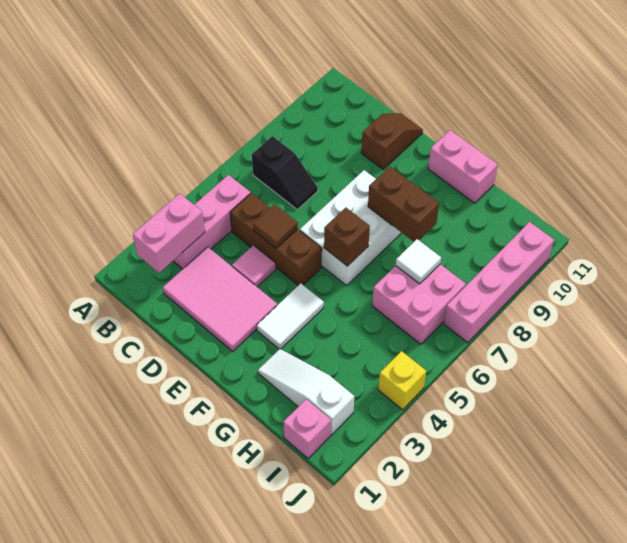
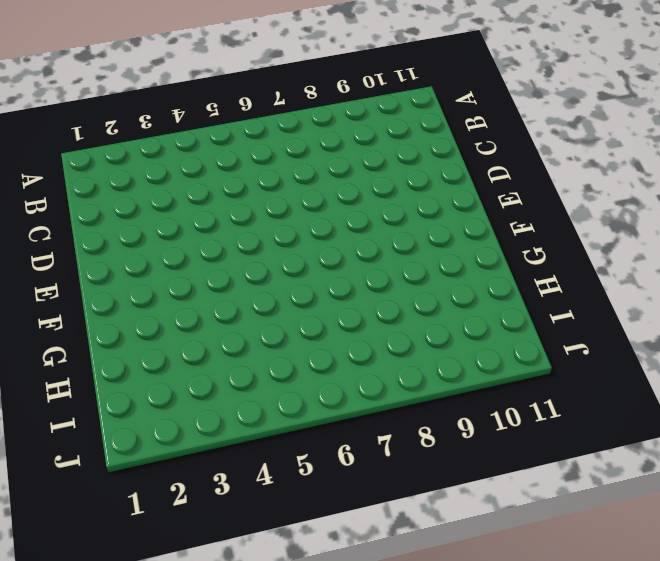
none -> pink brick B3:B5 level 1
none -> black slope B7:C7 level 1 top B
none -> pink tile C2:E3 level 1

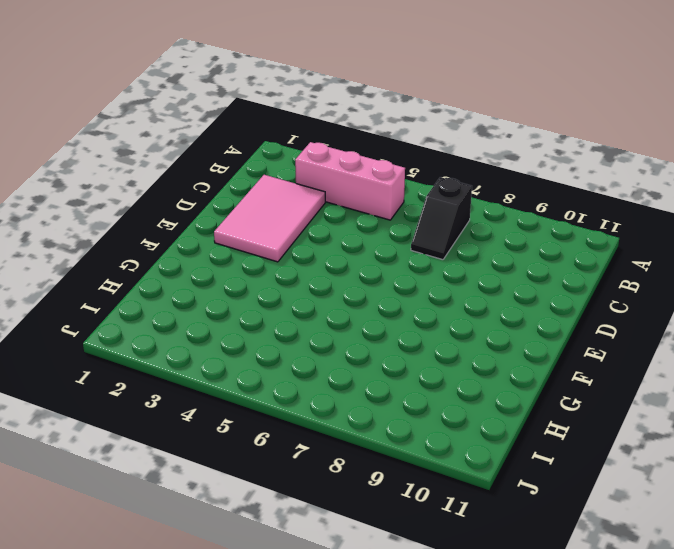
none -> brown brick C5:E5 level 1
none -> pink tile D4 level 1
none -> brown slope D10:D11 level 1 top 10

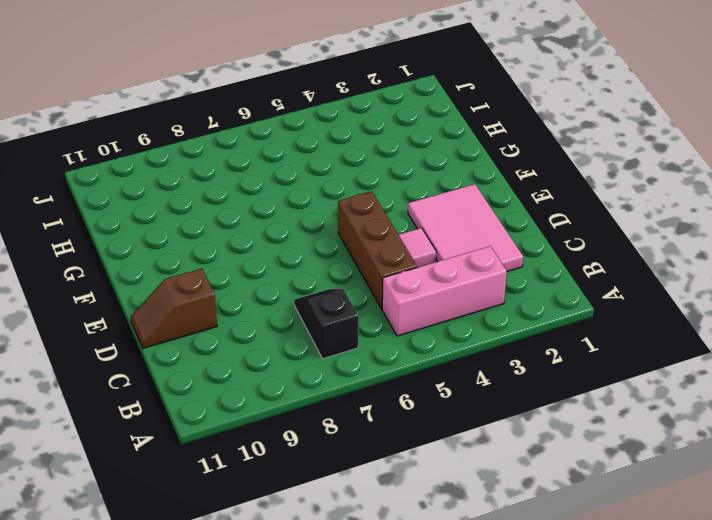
none -> white brick E6:F8 level 1
none -> white tile F3:F4 level 1
none -> pink brick F11:G11 level 1

